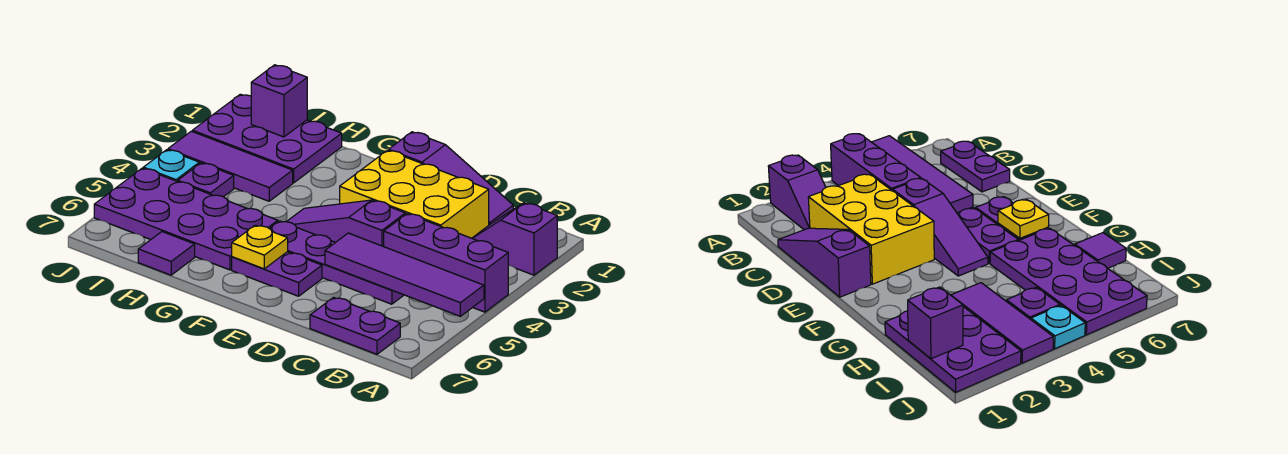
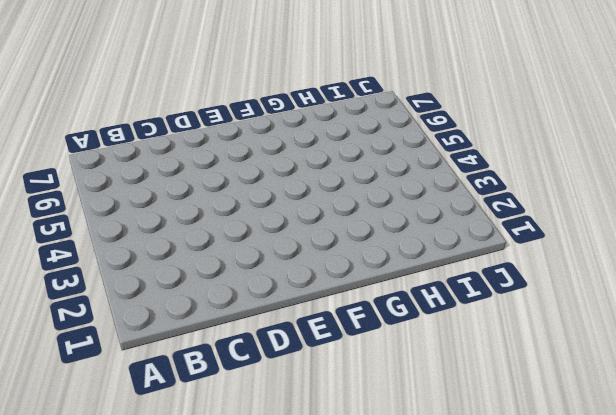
none -> purple slope A2:B2 level 1 top A
none -> purple brick A4:C4 level 1
none -> purple plate B7:C7 level 1

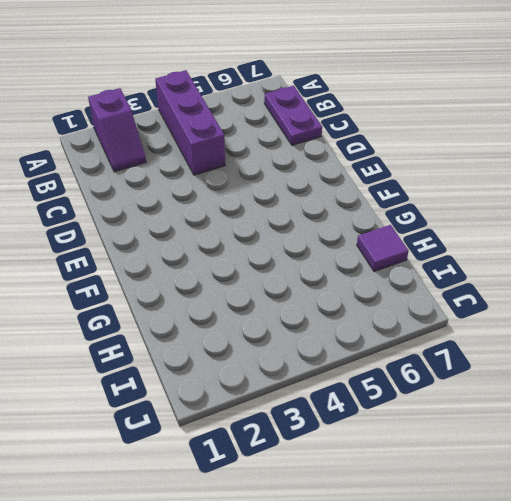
none -> purple slope C1:E1 level 1 top E
none -> yellow brick C2:E3 level 1
none -> purple plate C5:F5 level 1

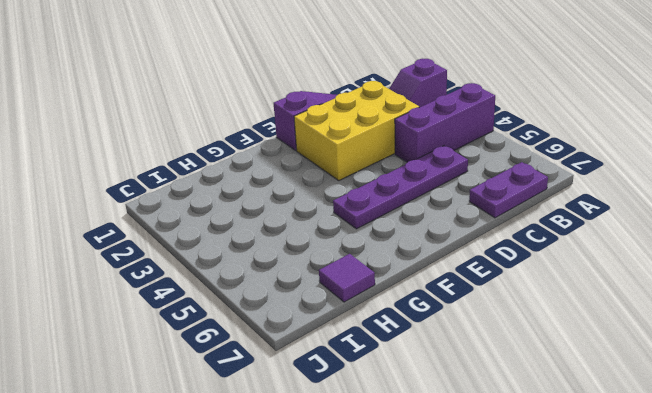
none -> purple slope D4:F4 level 1 top D
none -> purple plate E6:F6 level 1
none -> purple plate G5:J6 level 1

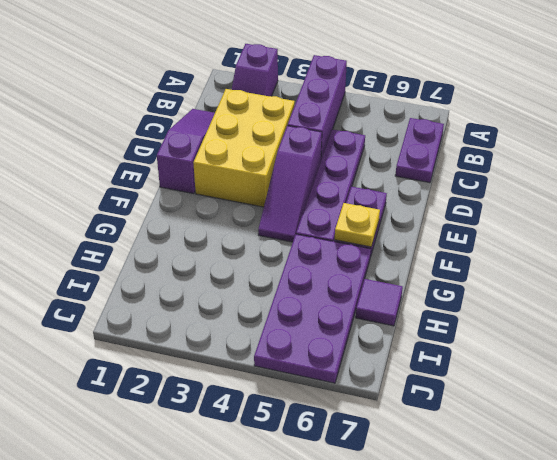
none -> purple plate H1:J2 level 1
none -> purple tile H3:J3 level 1
none -> purple plate I4 level 1

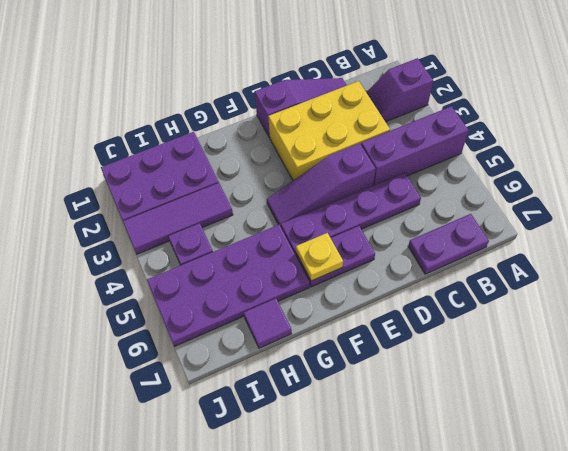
none -> cyan plate J4 level 1
none -> purple tile A5:D5 level 2
none -> purple brick I1 level 2

